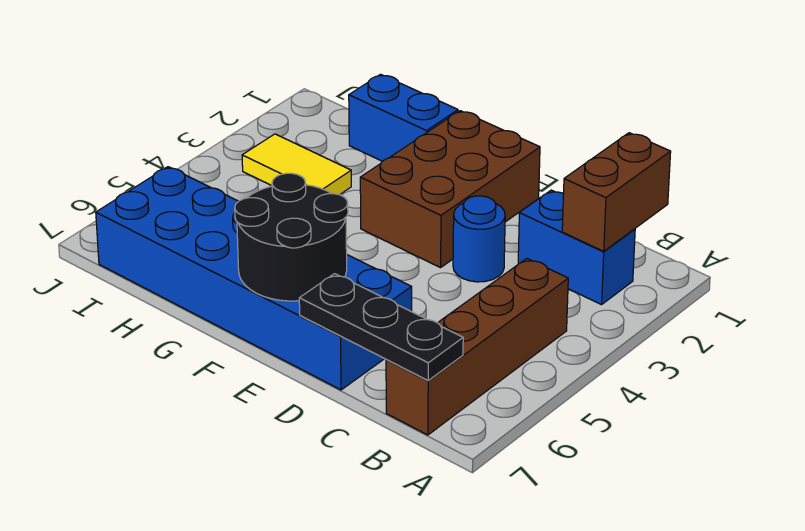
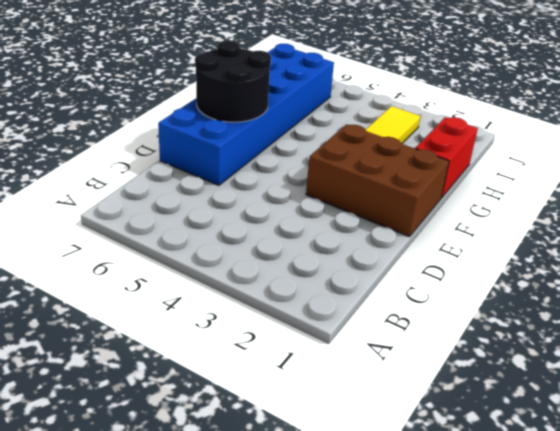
red brick G1:H1 level 1 -> blue brick G1:H1 level 1
none -> blue brick B2:C2 level 1
none -> brown brick B4:B7 level 1

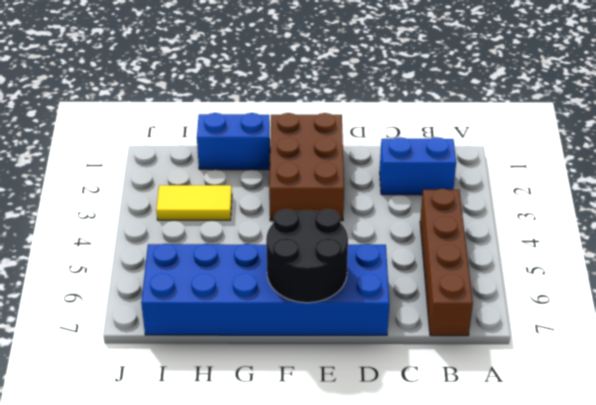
none -> blue round brick D3 level 1
none -> brown brick B1:B2 level 2

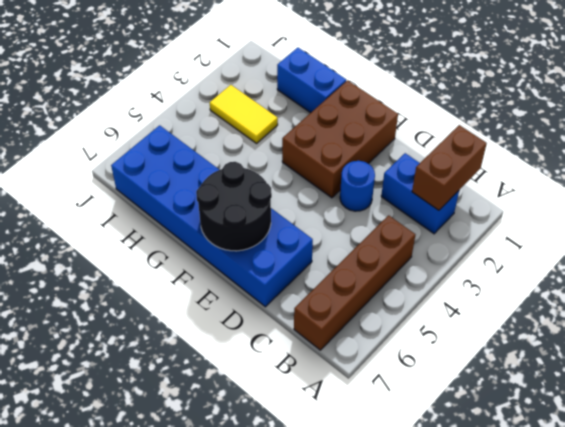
none -> black plate B7:D7 level 2

